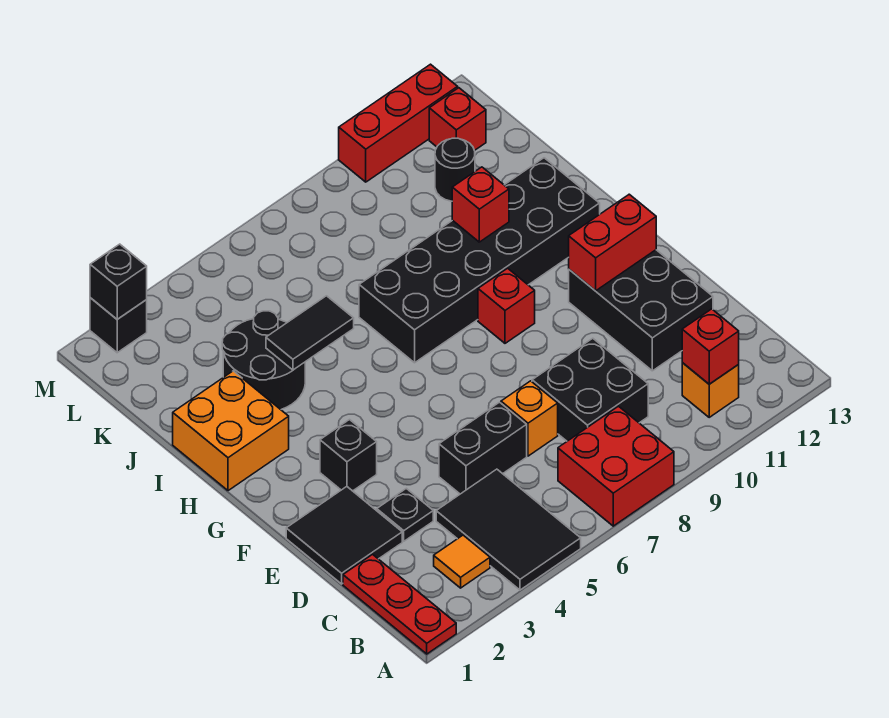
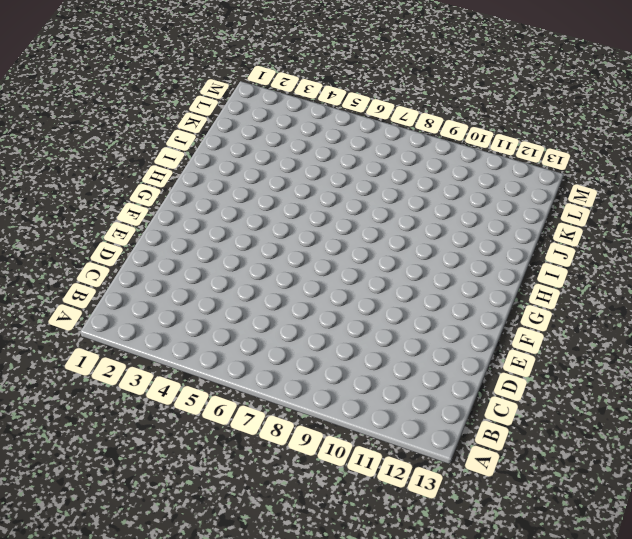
none -> red plate A1:C1 level 1
none -> black tile A4:C5 level 1
none -> red brick A7:B8 level 1

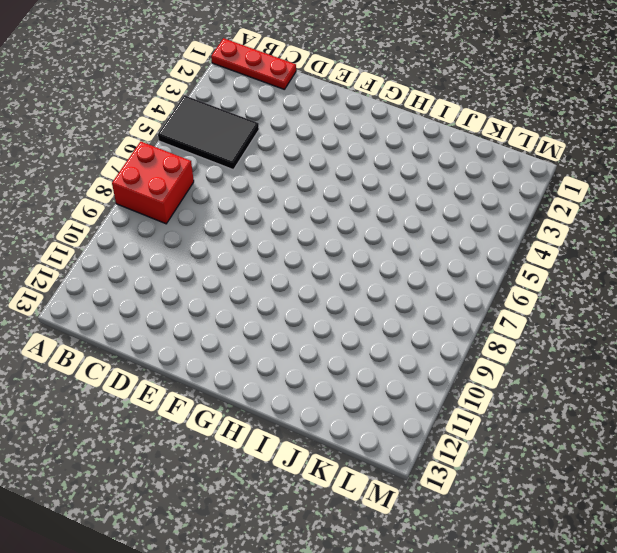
none -> orange tile B3 level 1
none -> orange brick B11 level 1
none -> black brick C8:D9 level 1

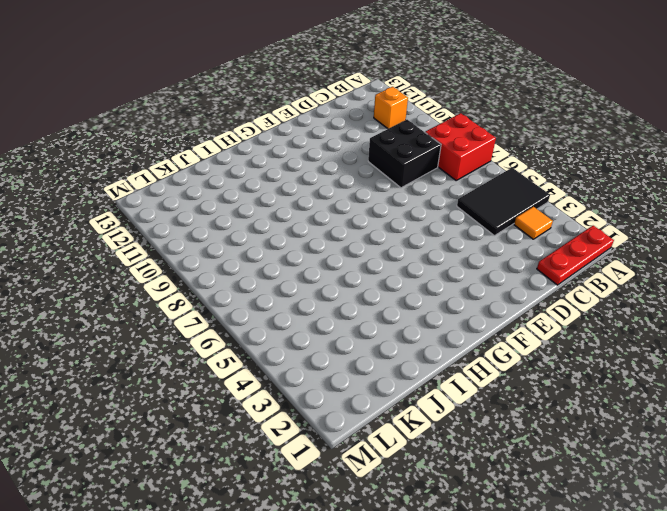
none -> black tile D1:E2 level 1
none -> black plate D3 level 1
none -> black brick D5:D6 level 1

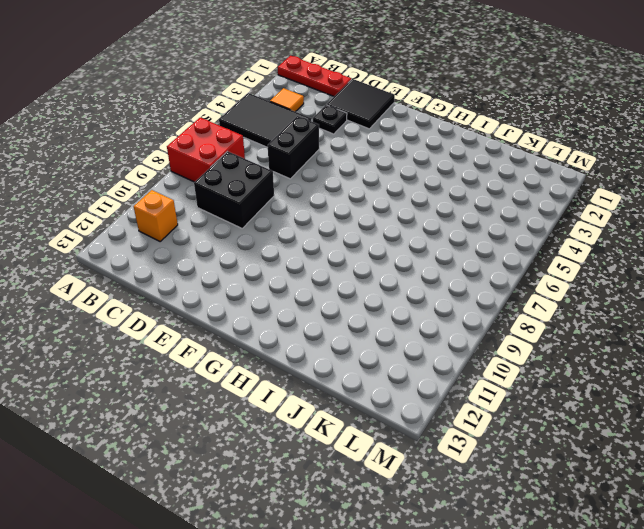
none -> orange brick D7 level 1
none -> black brick D11:F12 level 1
none -> black brick F3 level 1

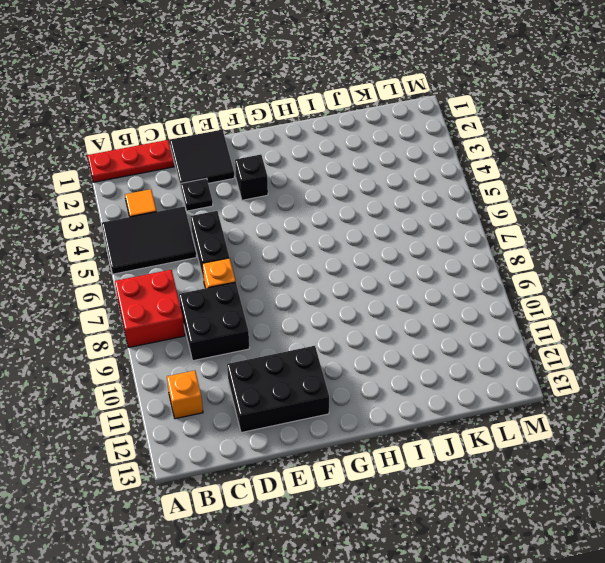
none -> red brick G9 level 1
none -> orange brick H1:I2 level 1
none -> black brick H7:I12 level 1

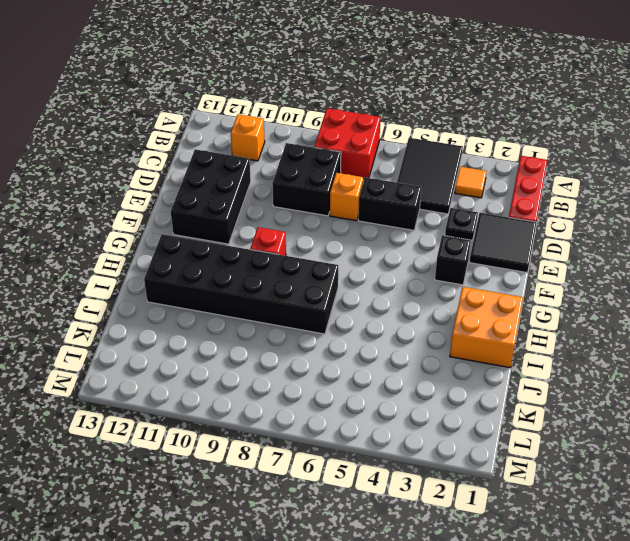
none -> black round brick I3:J4 level 1
none -> black round brick K11 level 1
none -> red brick L12 level 1

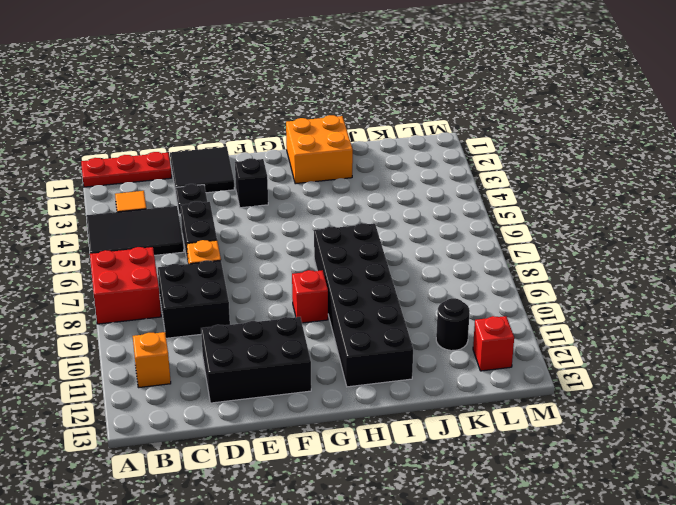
none -> black round brick I3:J4 level 1
none -> black brick M2 level 1
none -> red brick M10:M12 level 1

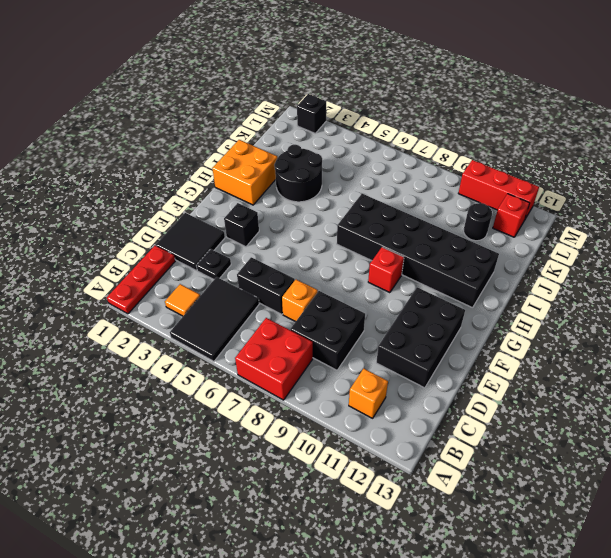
none -> red brick B11 level 2
none -> red brick F11:F12 level 2
none -> black tile I4:I5 level 2

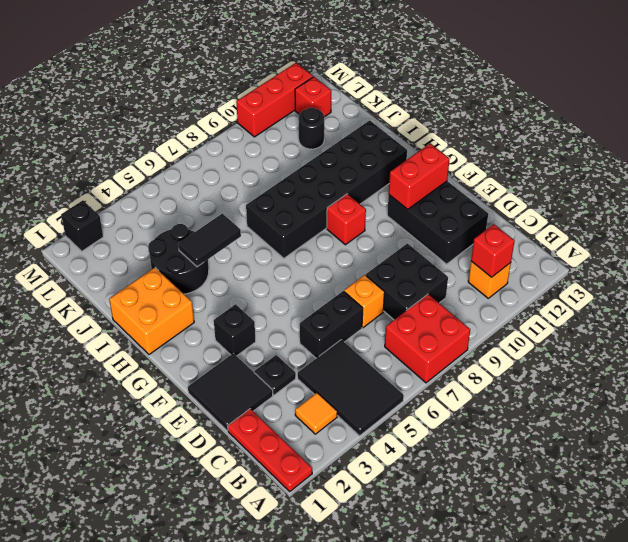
none -> red brick I10 level 2
none -> black brick M2 level 2

